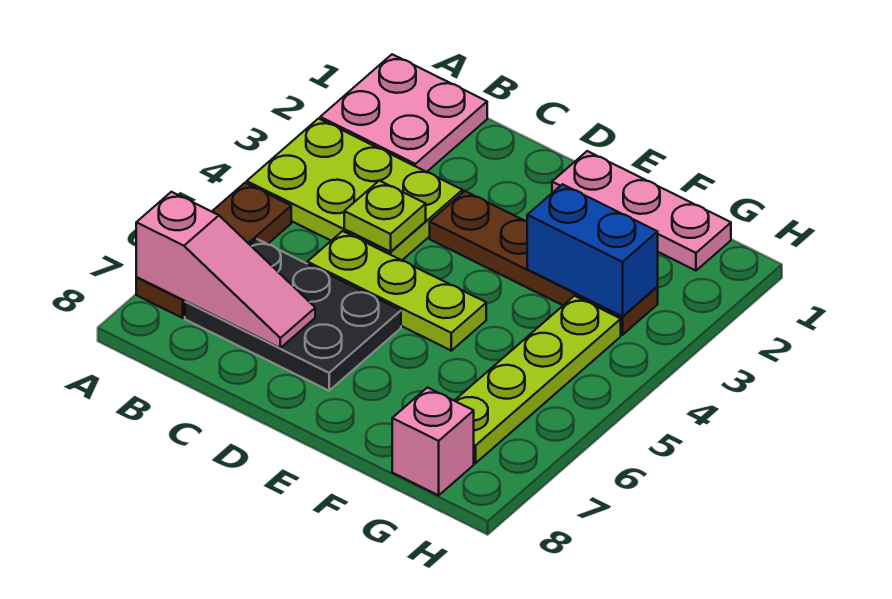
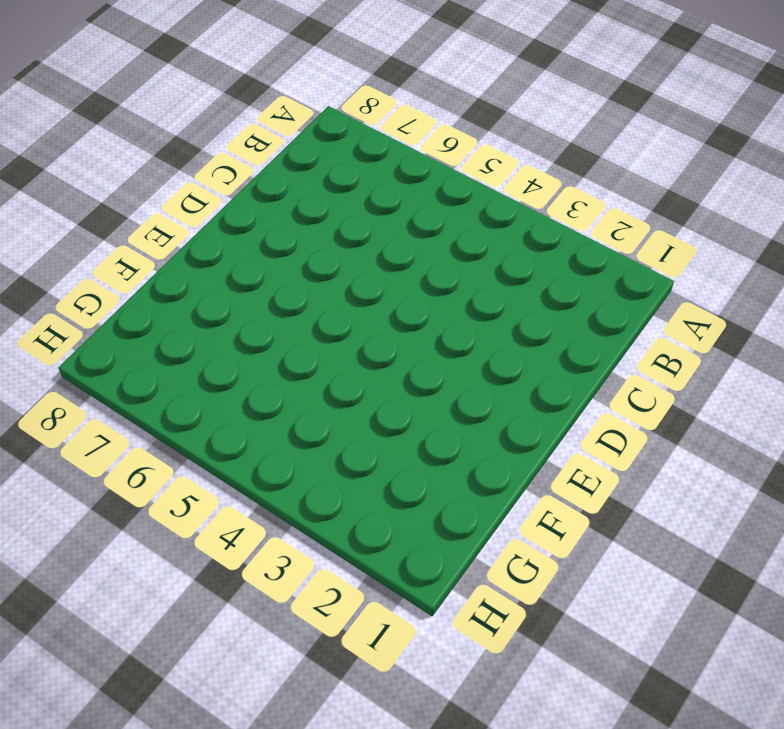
none -> pink plate A1:B2 level 1
none -> lime plate A3:C4 level 1
none -> brown plate A5:A7 level 1

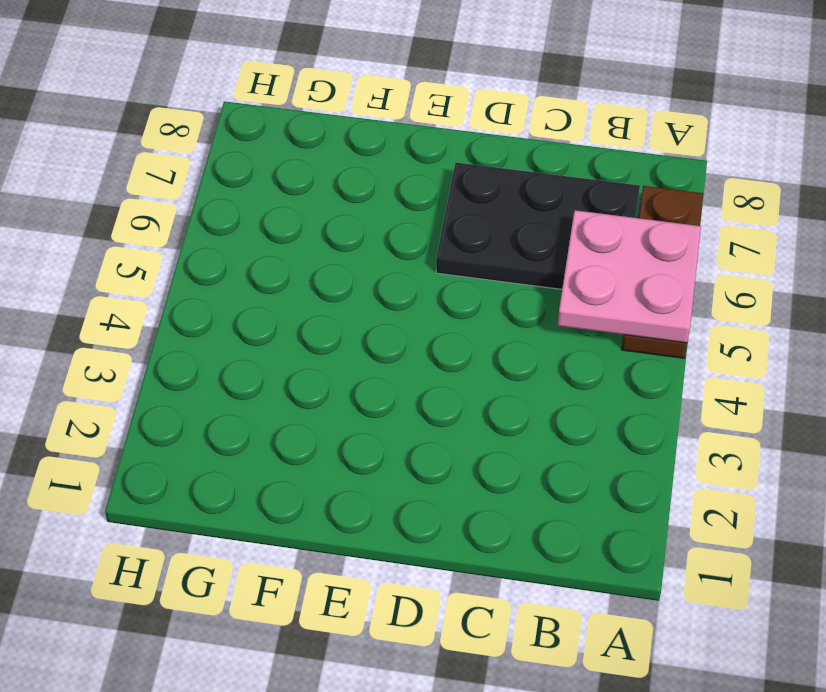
pink plate A5:B6 level 2 -> pink plate A1:B2 level 1
none -> lime plate A3:C4 level 1
none -> lime plate C5:E5 level 1
none -> brown plate D3:G3 level 1

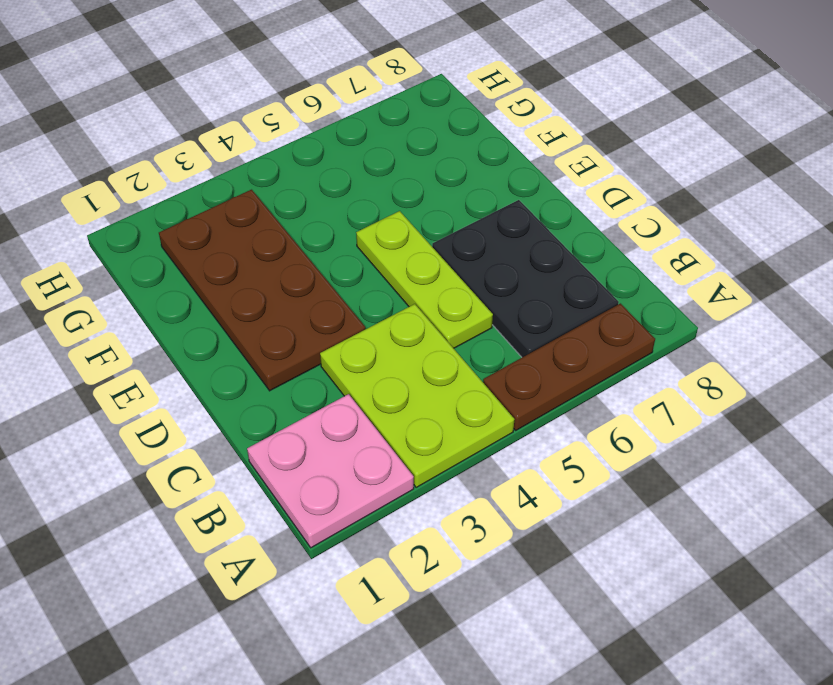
brown plate D2:G3 level 1 -> brown plate D3:G3 level 1
none -> pink plate E1:G1 level 1
none -> lime plate G4:G7 level 1
none -> pink brick G8 level 1

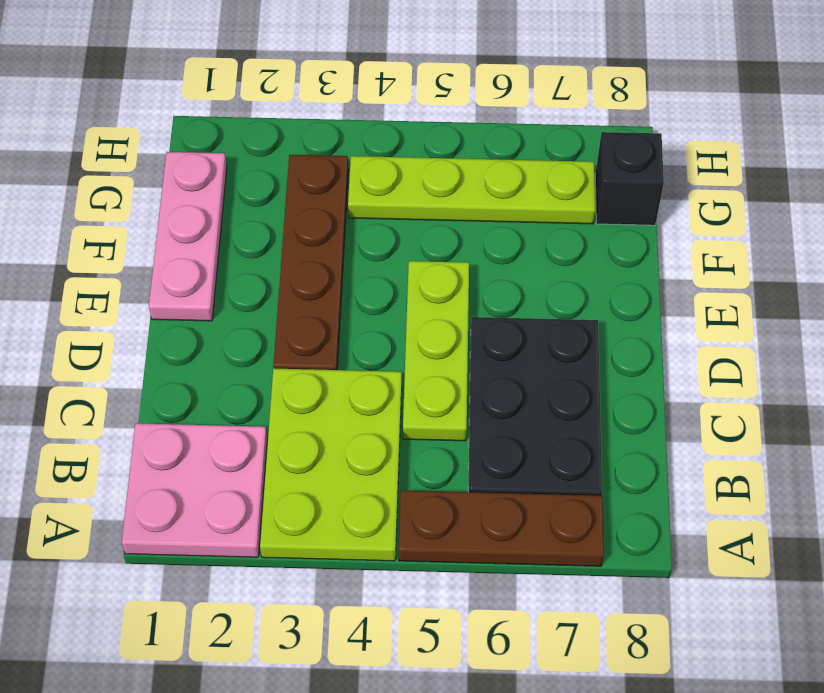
black brick G8 level 1 -> pink brick G8 level 1
none -> pink slope A7:C7 level 2 top A
none -> lime plate C4 level 2
none -> blue brick F3:G3 level 2

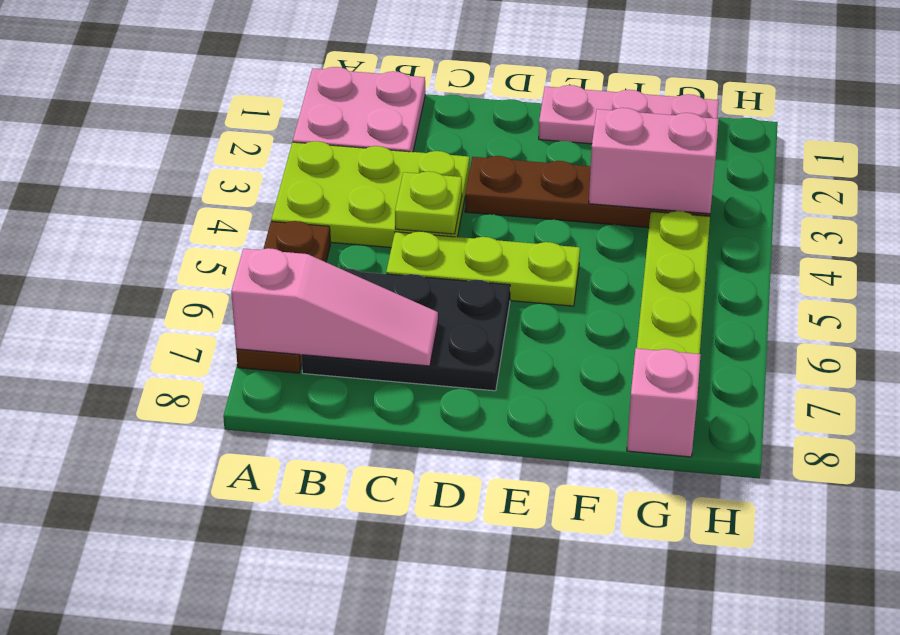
pink brick F3:G3 level 2 -> blue brick F3:G3 level 2

